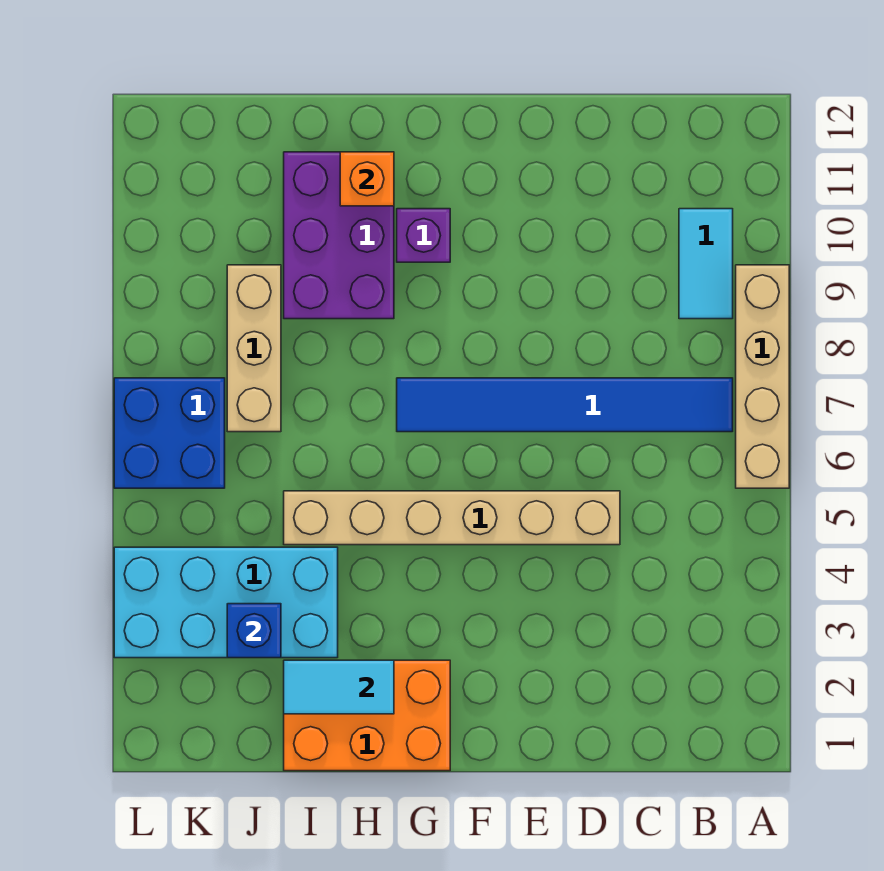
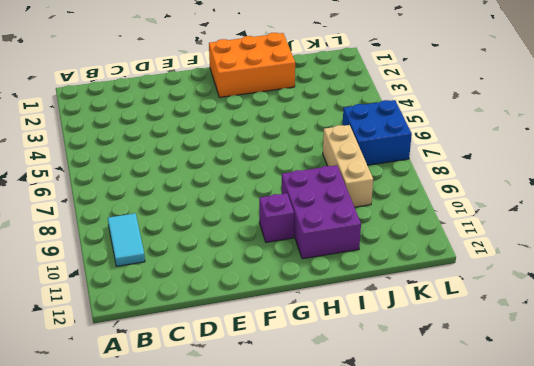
none -> tan brick A6:A9 level 1
none -> blue tile B7:G7 level 1
none -> tan brick D5:I5 level 1

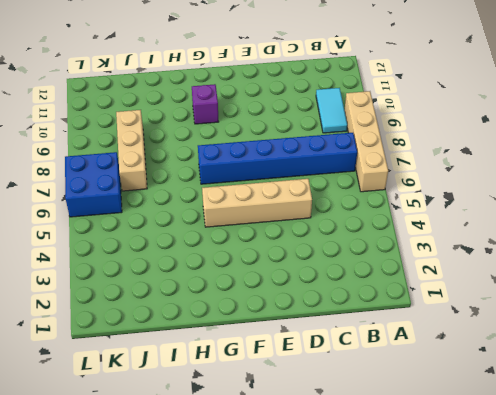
blue brick B7:G7 level 1 -> blue tile B7:G7 level 1
tan brick D5:G5 level 1 -> tan brick D5:I5 level 1
none -> orange brick G1:I2 level 1
none -> purple brick H9:I11 level 1
none -> cyan brick I3:L4 level 1

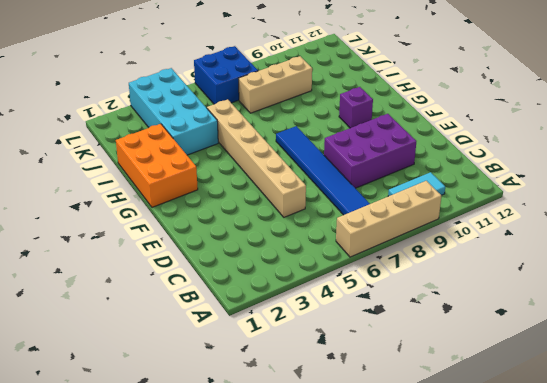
purple brick D8:E10 level 1 -> purple brick H9:I11 level 1
none -> cyan tile H2:I2 level 2
none -> orange brick H11 level 2
none -> blue brick J3 level 2

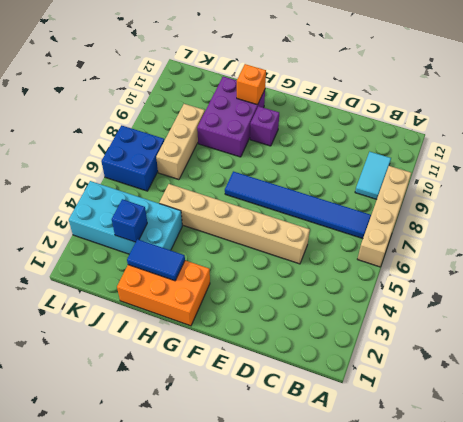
blue tile H2:I2 level 2 -> cyan tile H2:I2 level 2

